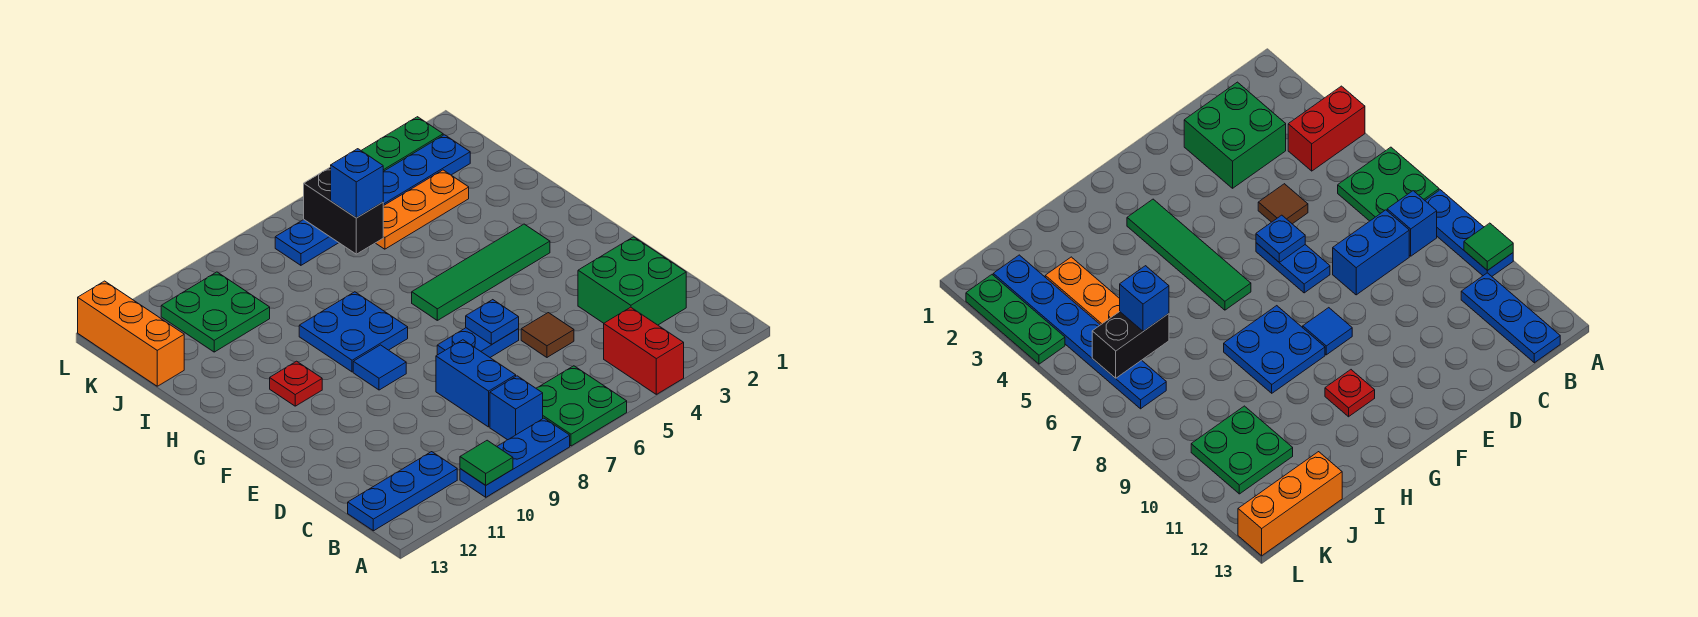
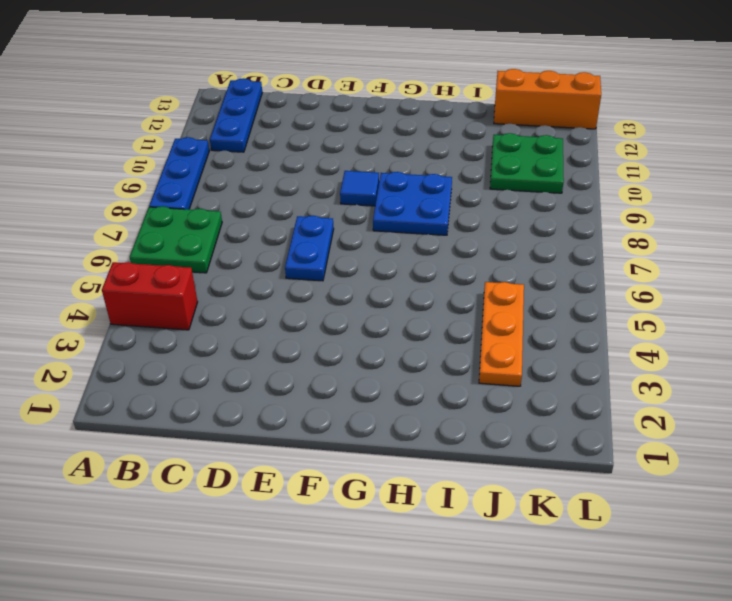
none -> blue brick B8 level 1
none -> green brick C2:D3 level 1
none -> blue brick C8:D8 level 1

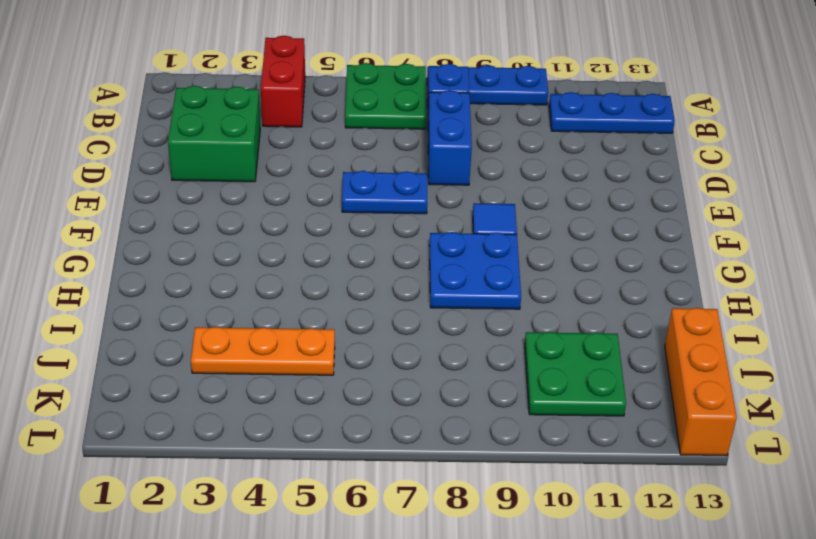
none -> brown tile D5 level 1
none -> green tile G3:G6 level 1
none -> red plate G11 level 1

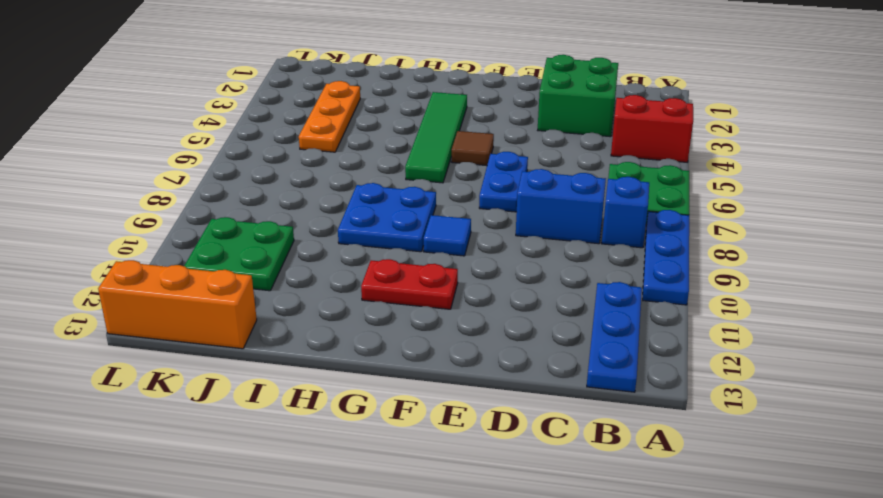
brown tile F5 level 1 -> brown tile D5 level 1
red plate F11:G11 level 1 -> red plate G11 level 1
none -> blue plate K2:K7 level 1
none -> green plate L2:L4 level 1
none -> green tile A10 level 2

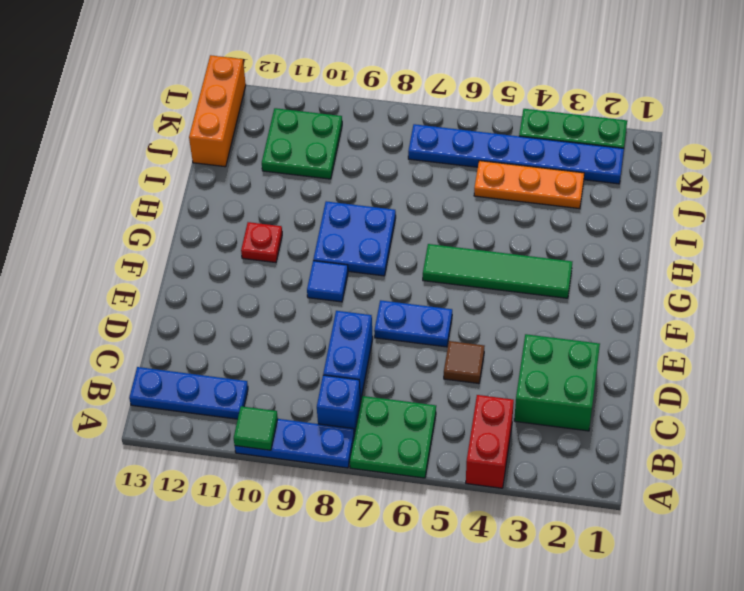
none -> blue plate E6 level 2
none -> black brick J6:K6 level 2
none -> blue brick J6 level 3

